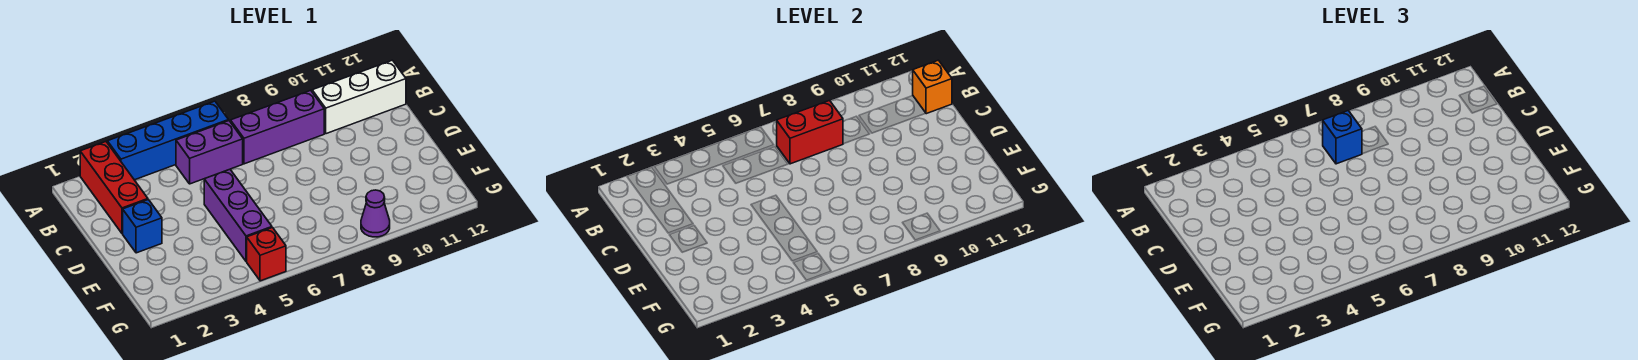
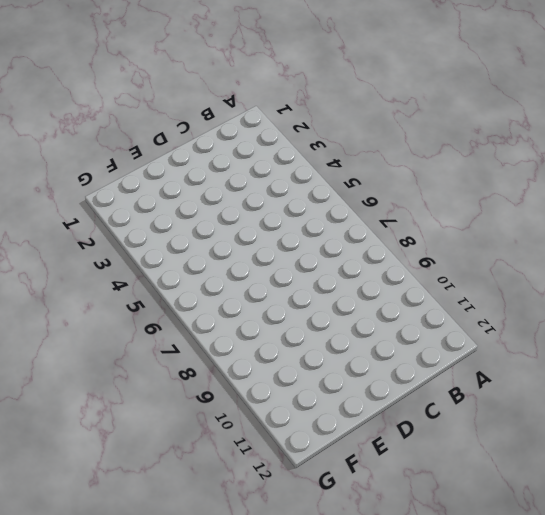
none -> red brick A2:C2 level 1
none -> blue brick A3:A6 level 1
none -> purple brick B5:B6 level 1

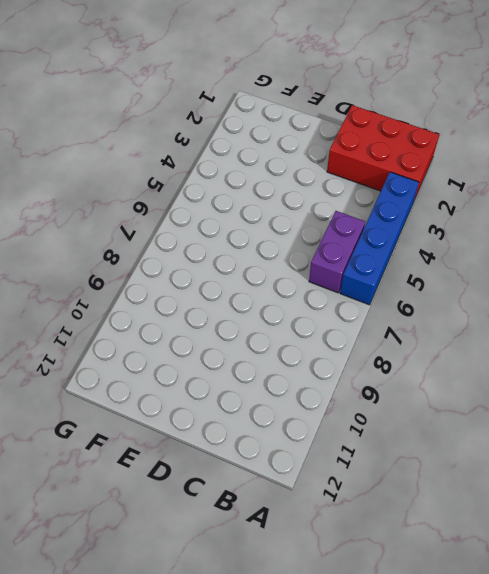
red brick A1:C2 level 1 -> red brick A2:C2 level 1
none -> purple brick B7:B9 level 1
none -> white brick B10:B12 level 1
none -> blue brick D2 level 1

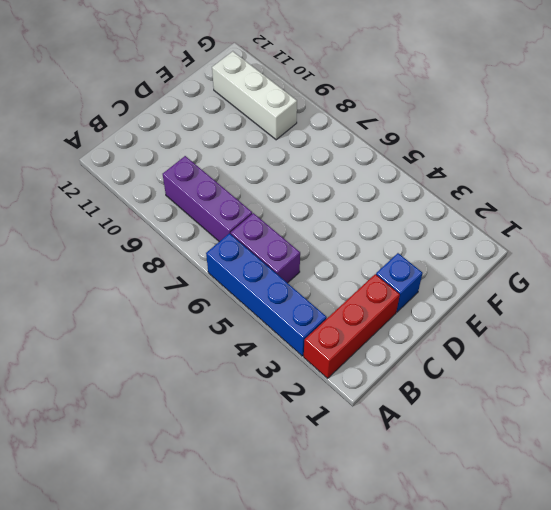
white brick F9:F11 level 1 -> white brick B10:B12 level 1
none -> purple brick D5:F5 level 1
none -> red brick G5 level 1
none -> purple cone G9 level 1

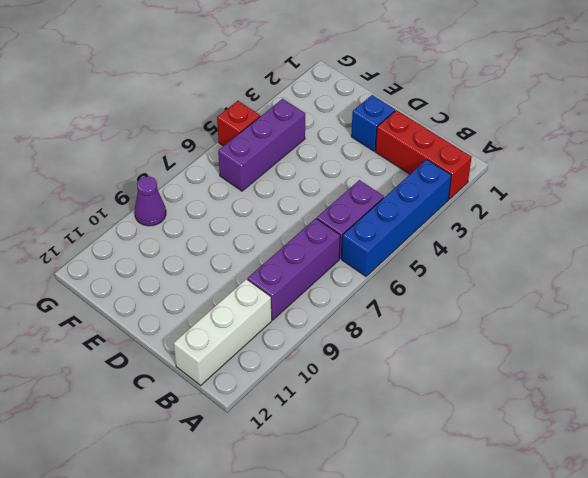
purple brick F4:F6 level 1 -> purple brick D5:F5 level 1
none -> red brick B7:B8 level 2
none -> orange brick B12 level 2
none -> blue brick B7 level 3

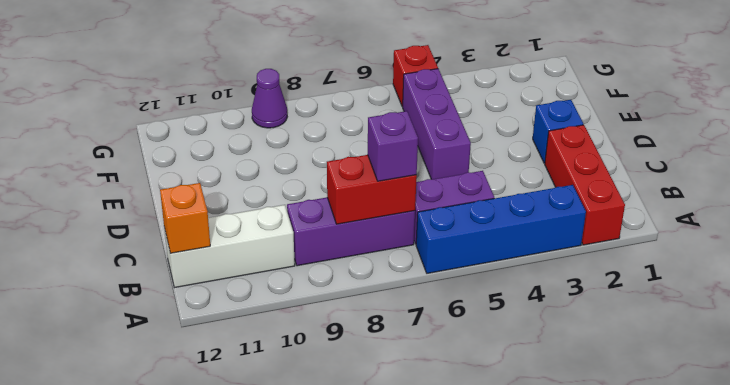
purple brick B7 level 3 -> blue brick B7 level 3

